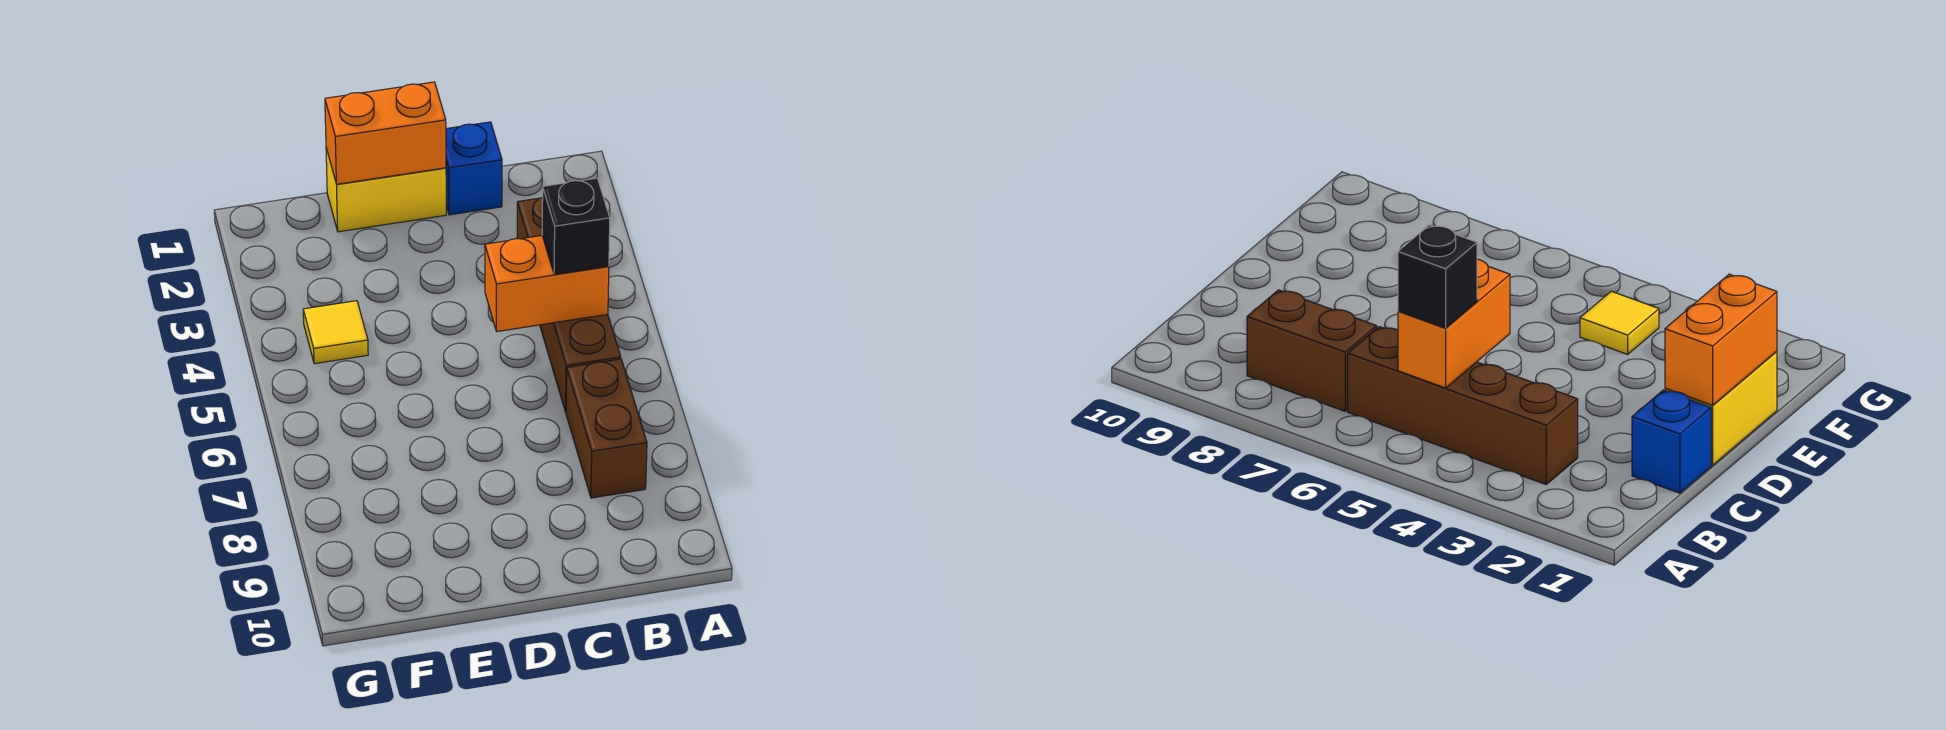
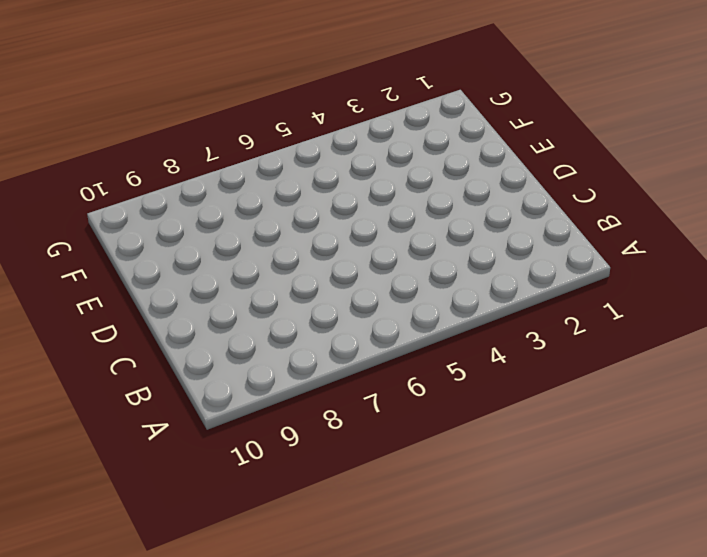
none -> brown brick B3:B6 level 1
none -> brown brick B7:B8 level 1

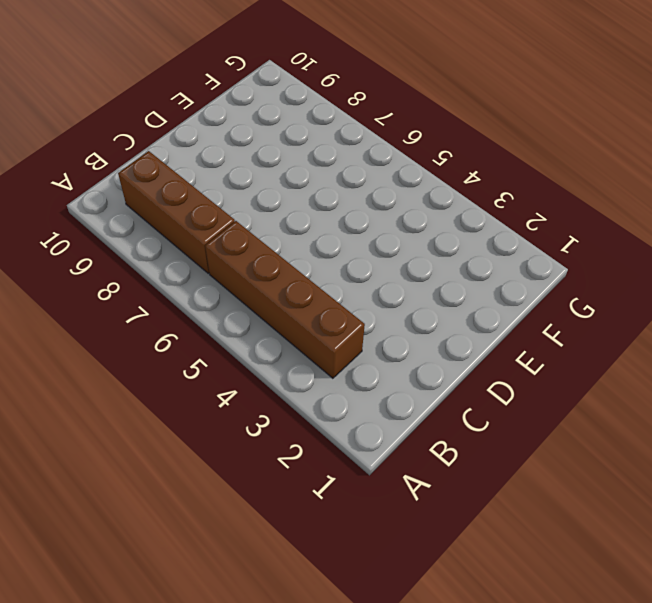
brown brick B7:B9 level 1 -> brown brick B7:B8 level 1
none -> blue brick C1 level 1
none -> yellow brick D1:E1 level 1

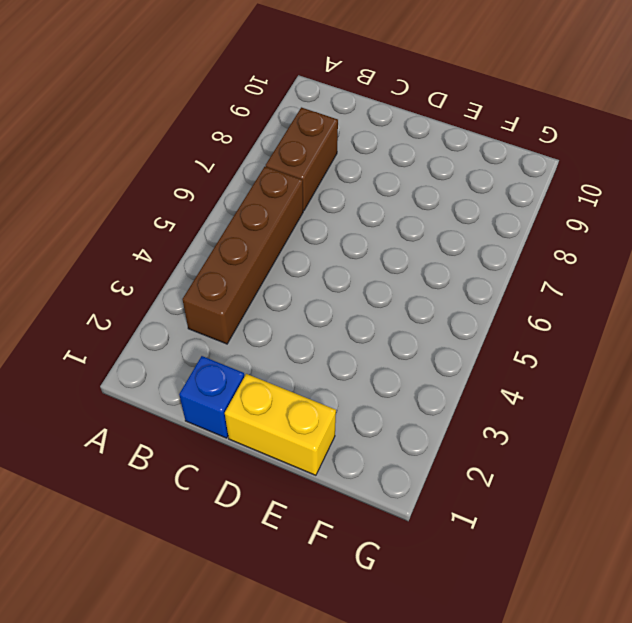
none -> yellow tile F4 level 1
none -> orange brick B5:C5 level 2

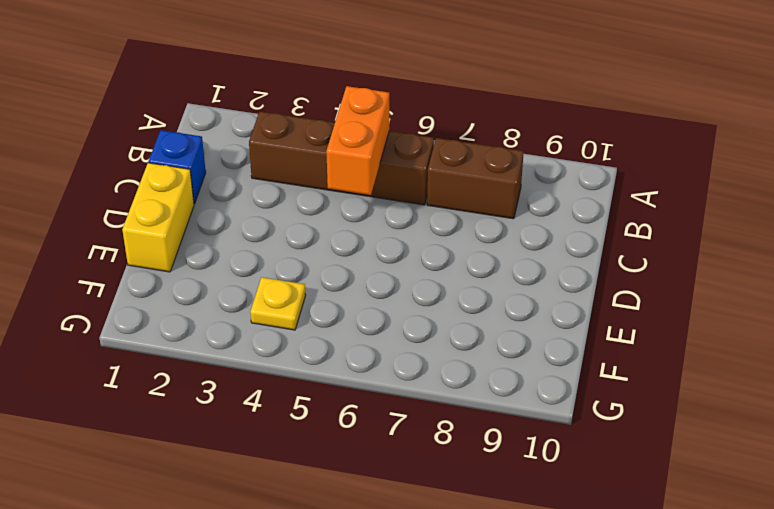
yellow plate F4 level 1 -> yellow tile F4 level 1
none -> orange brick D1:E1 level 2
none -> black brick B5 level 3

